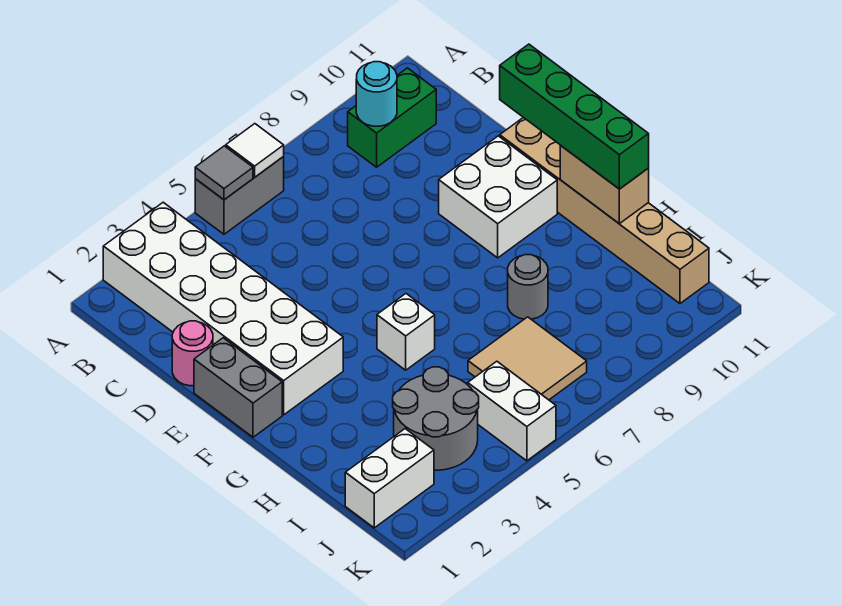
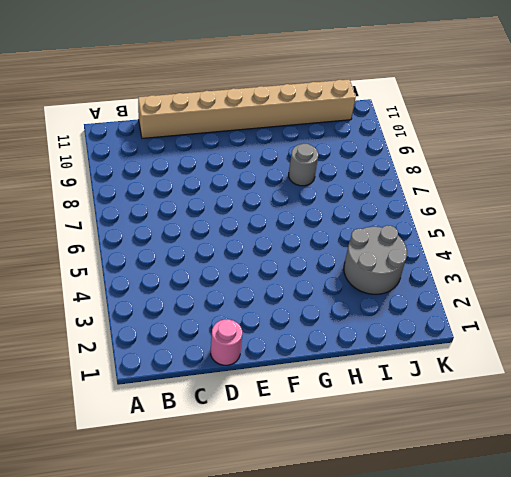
tan brick C11:J11 level 1 -> tan brick E11:J11 level 1
none -> white brick A2:F3 level 1
none -> grey brick A5:A6 level 1
none -> green brick B9:B10 level 1

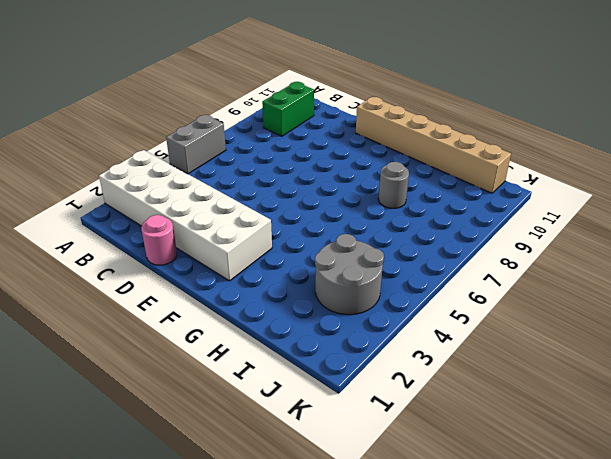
none -> grey brick E1:F1 level 1
none -> white brick E9:F10 level 1
none -> white brick G5 level 1

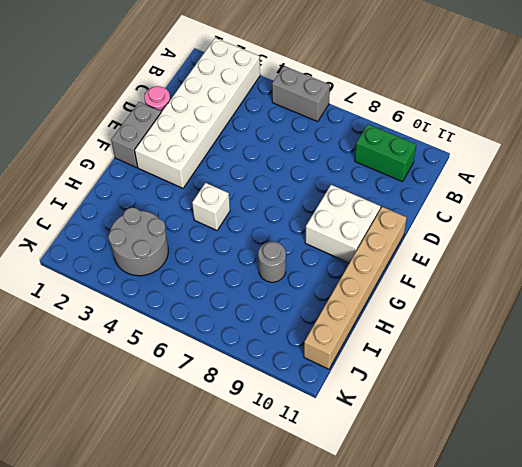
none -> tan tile I6:J7 level 1
none -> white brick J1:J2 level 1
none -> white brick J5:K5 level 1

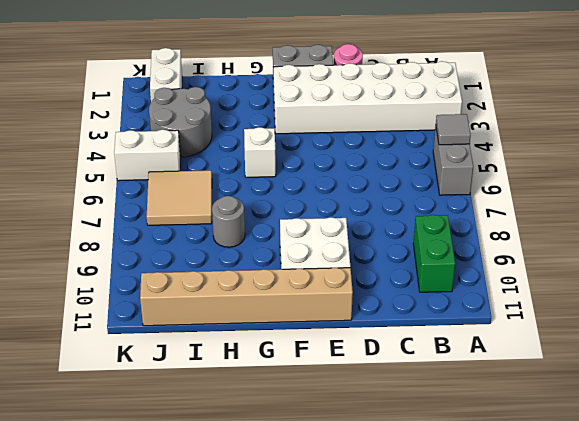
none -> white tile A6 level 2
none -> cyan round brick B9 level 2
none -> tan brick G11:H11 level 2

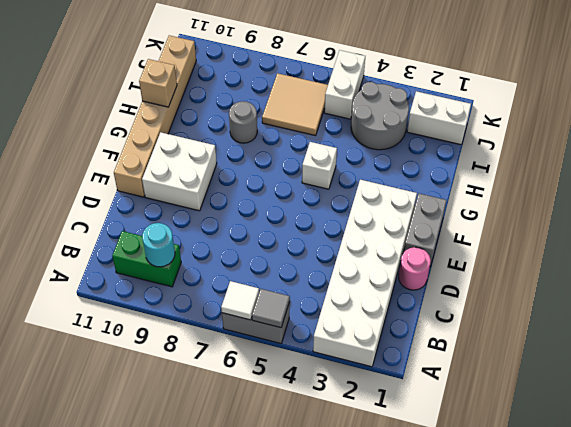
tan brick H11 level 2 -> tan brick G11:H11 level 2
none -> green brick E11:H11 level 3

